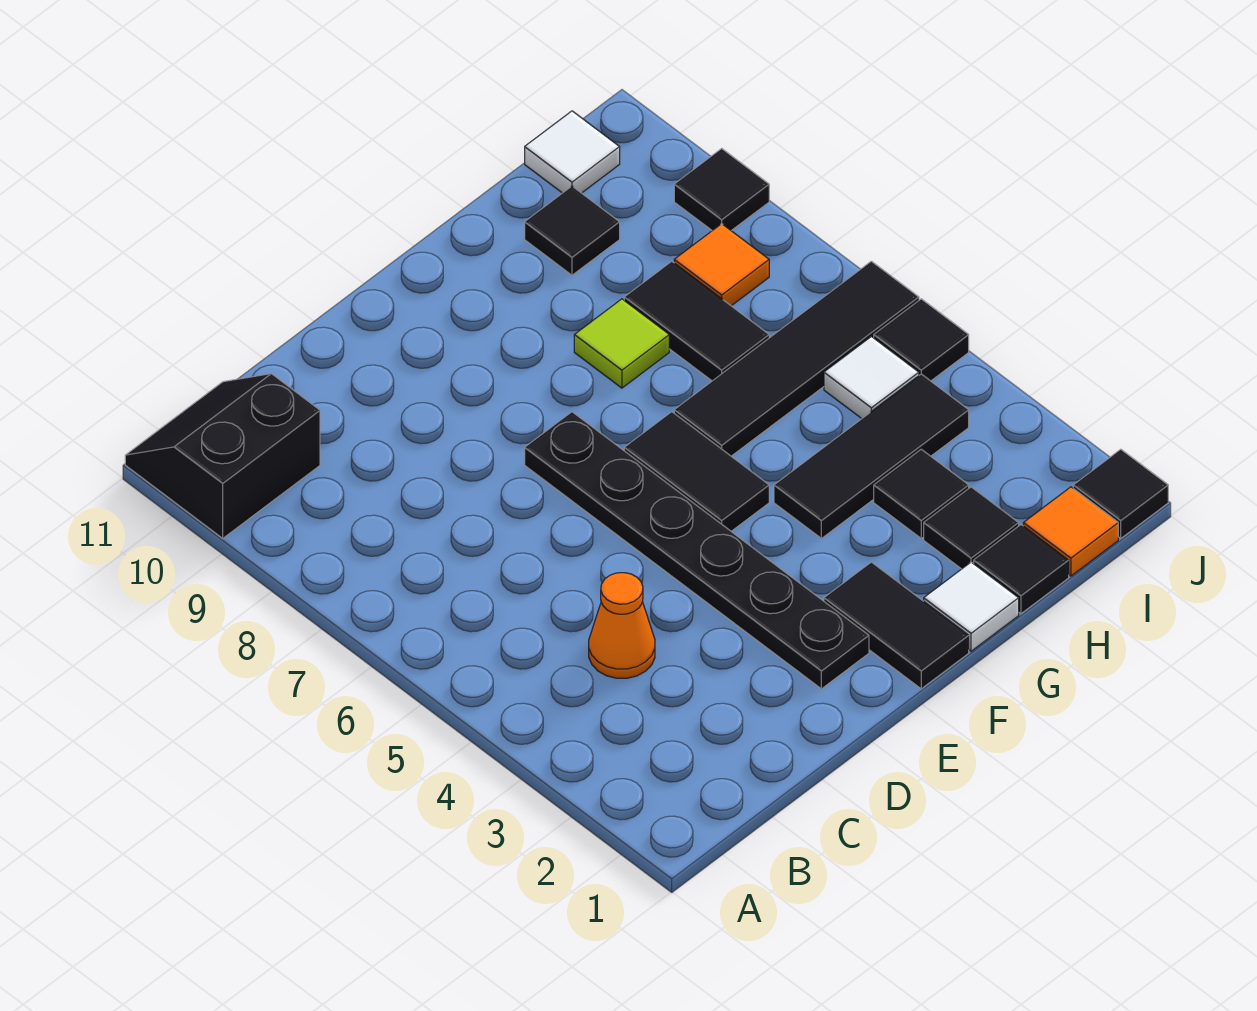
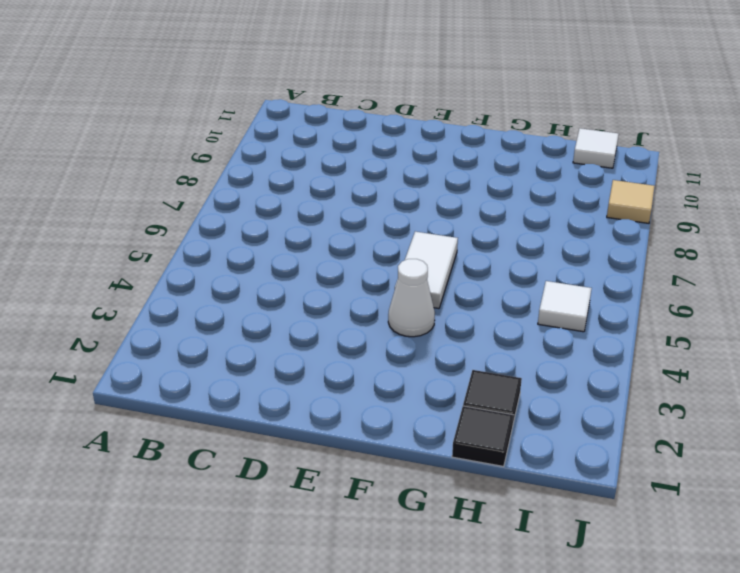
white cone F4 level 1 -> none
white tile F5:F6 level 1 -> black tile F5:F6 level 1
tan tile J9 level 1 -> black tile J9 level 1
none -> black slope A10:B11 level 1 top 10
none -> orange cone C4 level 1
none -> black plate E2:E7 level 1

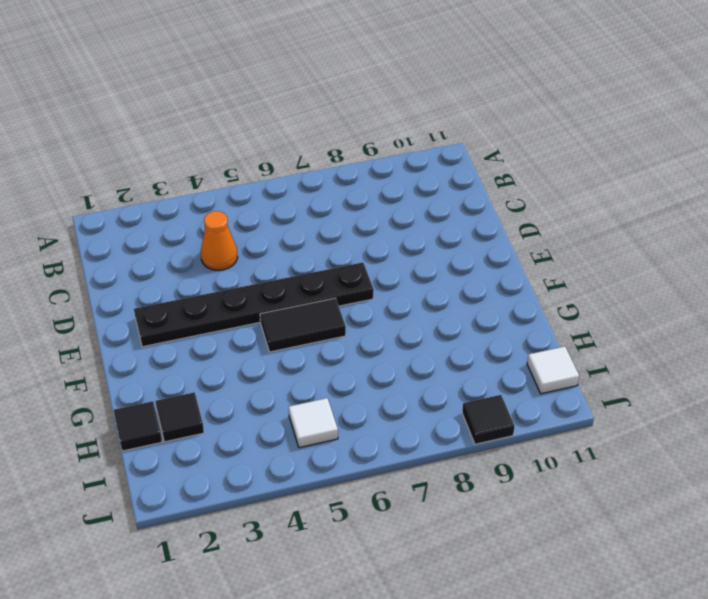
none -> black slope A10:B11 level 1 top 10
none -> black tile F1:F2 level 1
none -> white tile G1 level 1

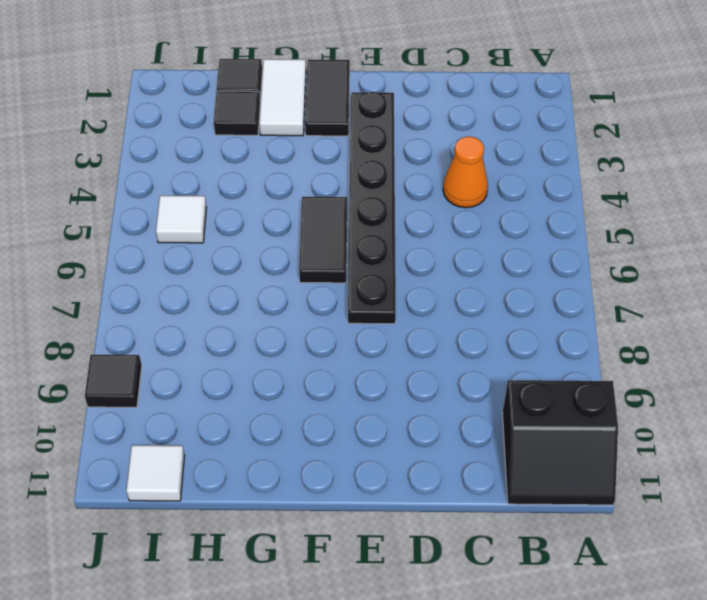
white tile G1:G2 level 1 -> white tile G1 level 1
none -> black tile G4:I4 level 1
none -> black tile G6:J6 level 1
none -> lime tile G8 level 1

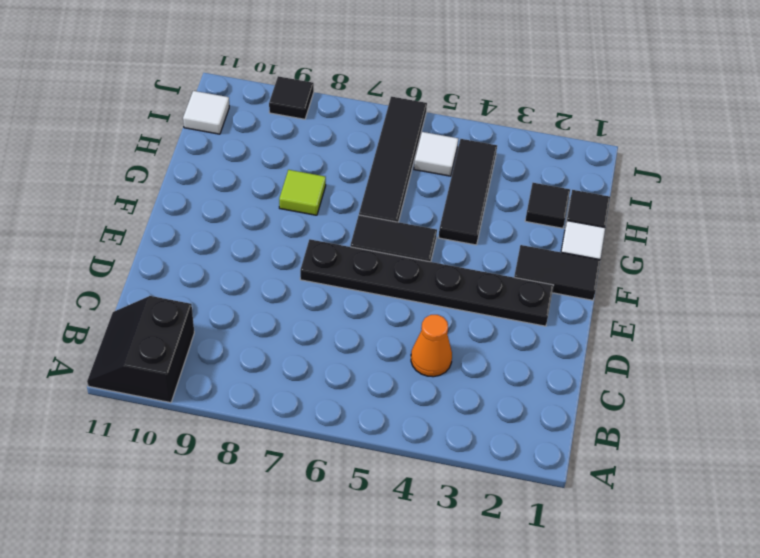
none -> black tile H3 level 1
none -> black tile H7:H8 level 1
none -> black tile H10 level 1

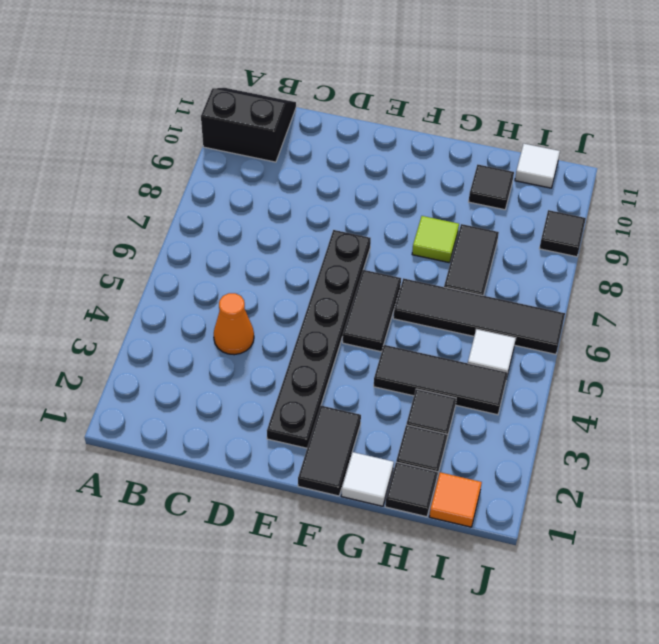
none -> orange tile I8 level 1
none -> black tile J1 level 1
none -> black tile J5 level 1

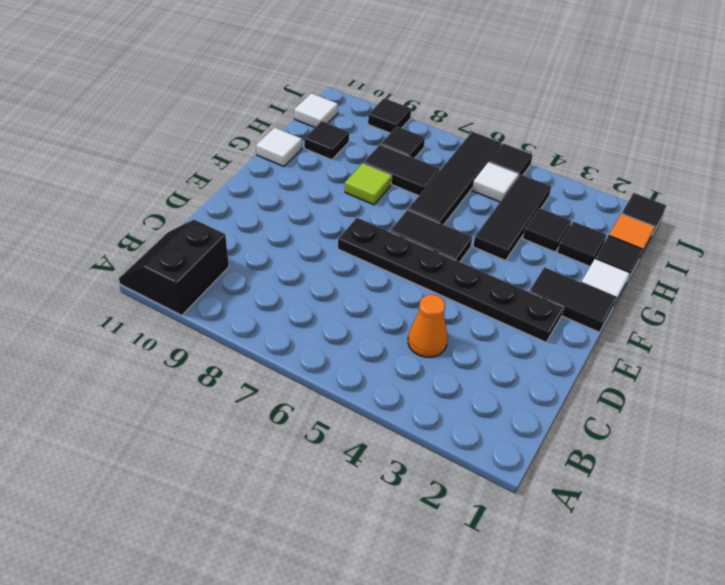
white tile G11 level 1 -> none
black tile I8 level 1 -> orange tile I8 level 1

